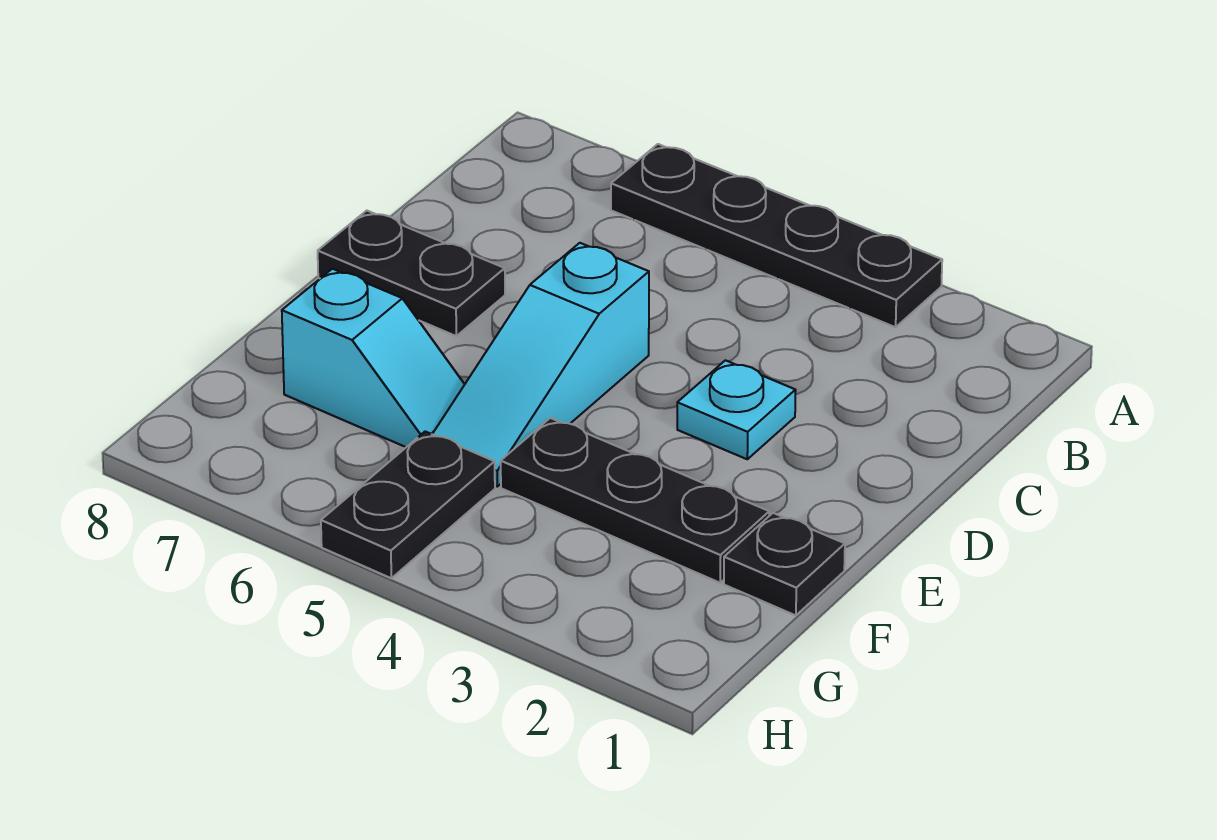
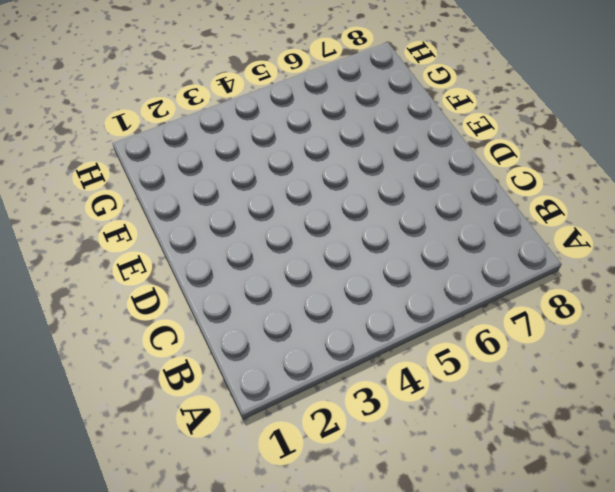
none -> black plate A3:A6 level 1
none -> cyan plate D3 level 1

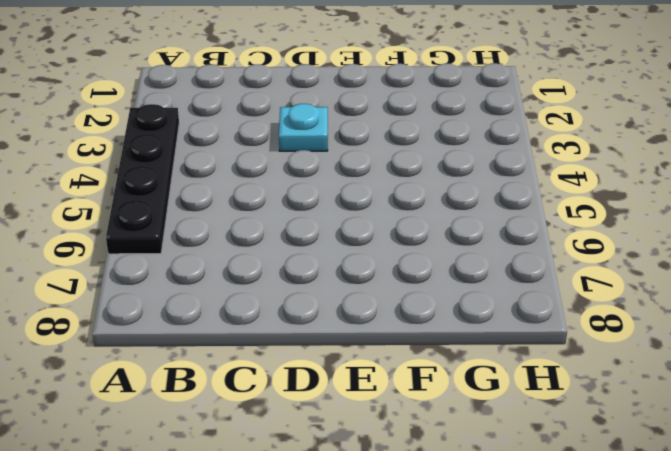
none -> cyan slope D5:F5 level 1 top D
none -> black plate D7:D8 level 1

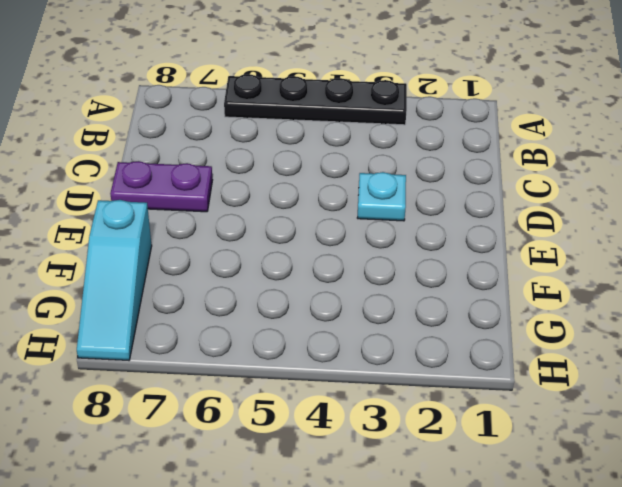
purple plate D7:D8 level 1 -> black plate D7:D8 level 1
cyan slope F8:H8 level 1 top F -> cyan slope D5:F5 level 1 top D
none -> black plate F1 level 1
none -> black plate F2:F4 level 1

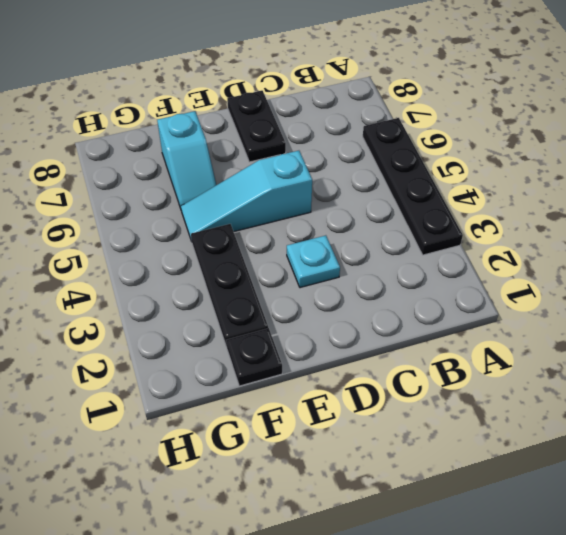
none -> black plate G5:H5 level 1

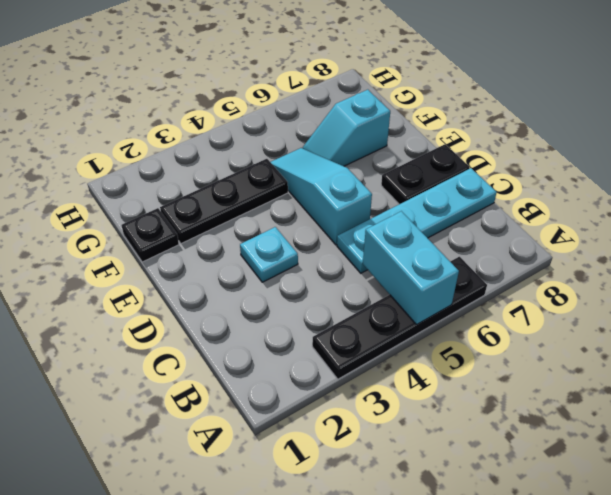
cyan brick A5:B5 level 2 -> none
cyan plate C5:C8 level 1 -> none
none -> black plate G5:H5 level 1

